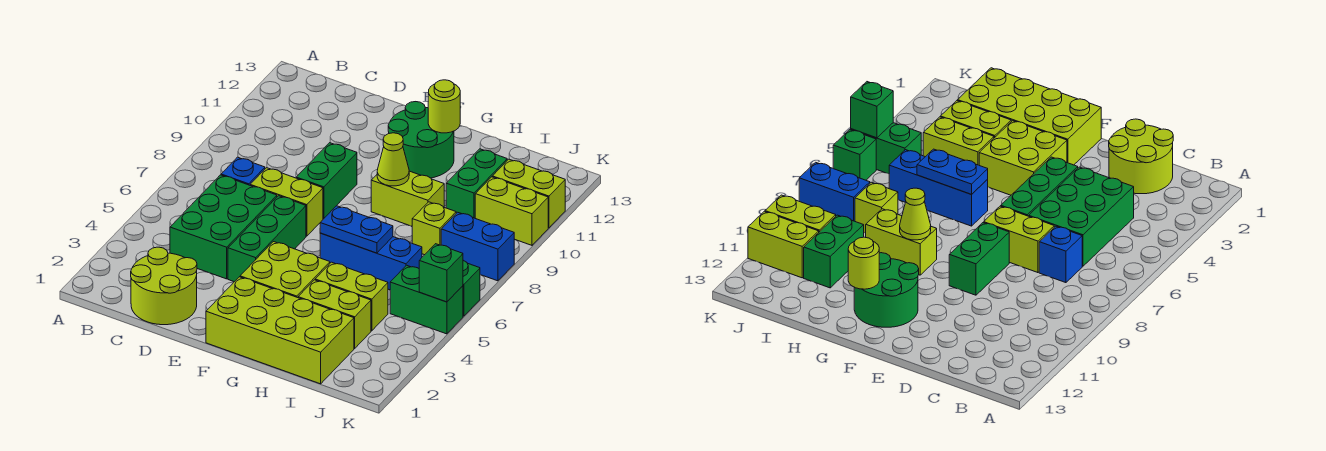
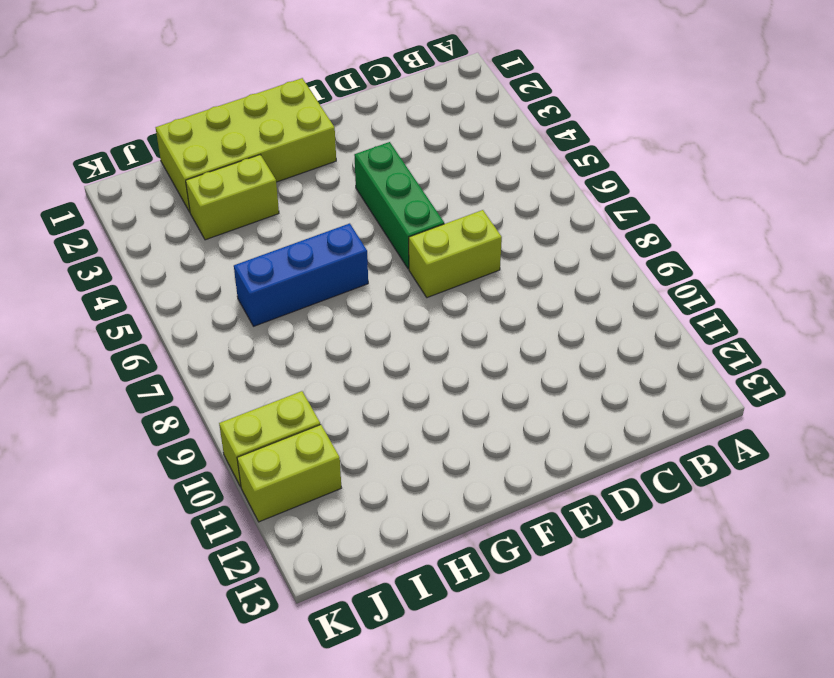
none -> lime round brick C1:D2 level 1
none -> green brick C4:D6 level 1
none -> blue brick C7 level 1

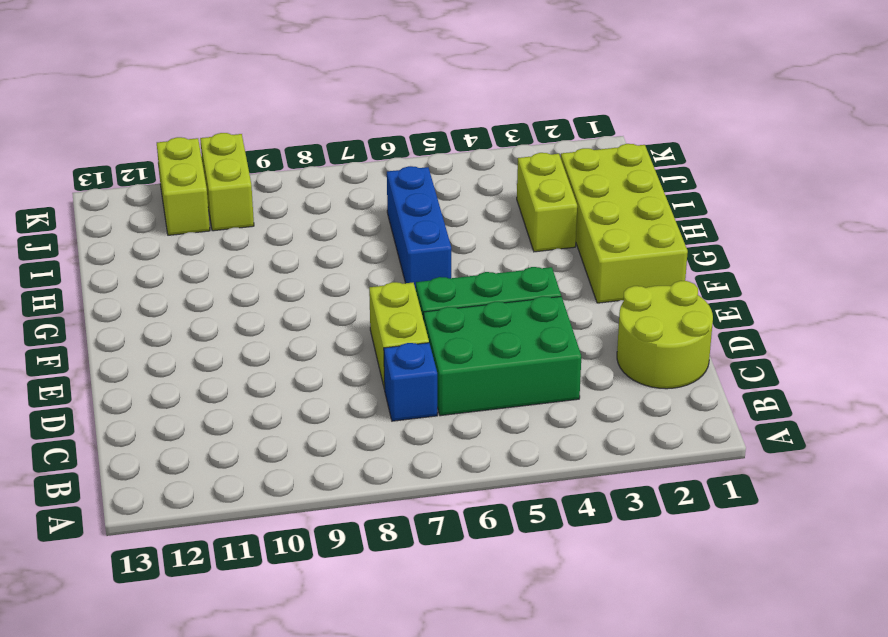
none -> green brick E8:E9 level 1
none -> lime brick F3:G4 level 1
none -> green round brick F11:G12 level 1

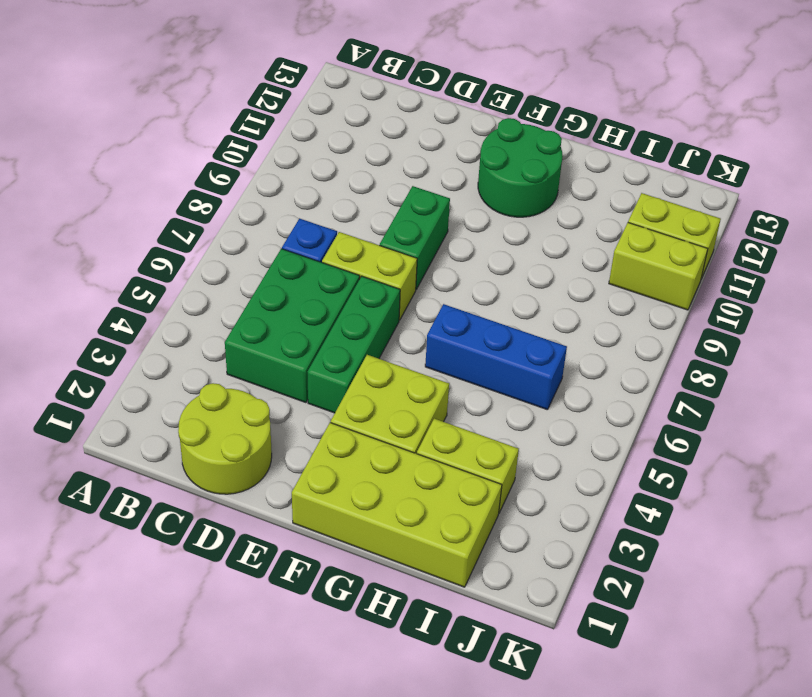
none -> lime brick G9:H9 level 1
none -> lime brick H4:I4 level 1
none -> lime brick I8 level 1

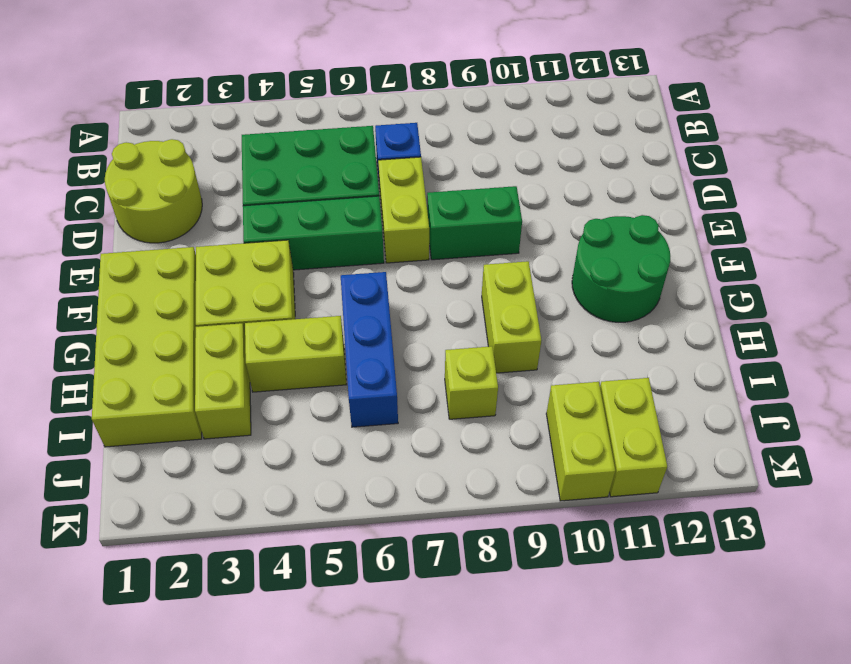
lime brick H4:H5 level 1 -> lime brick H4:I4 level 1
none -> green brick I10:I11 level 1
none -> green brick J5:K5 level 1
none -> blue brick J8:K8 level 1

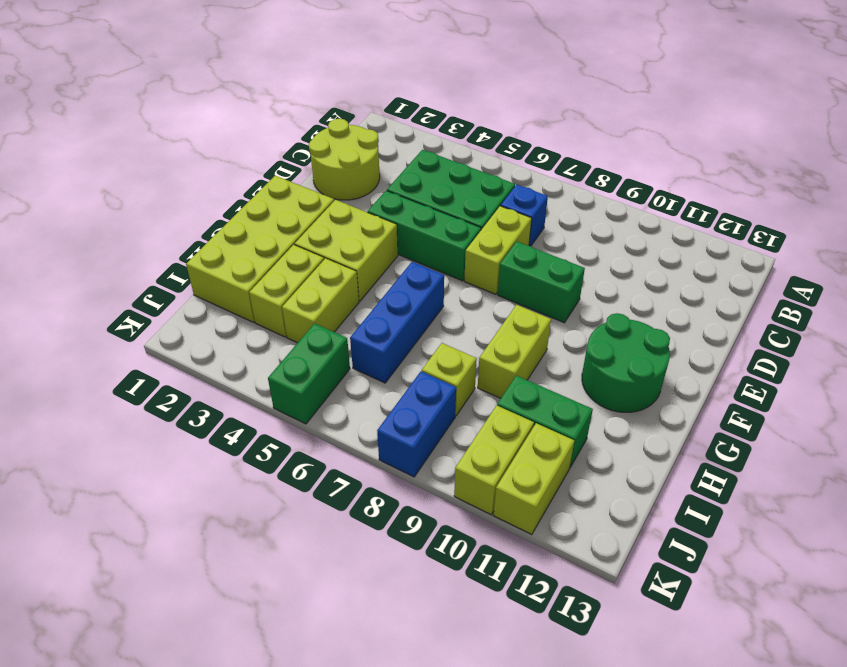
none -> green brick K6 level 1
none -> blue plate G6:H6 level 2
none -> lime cone G9 level 2

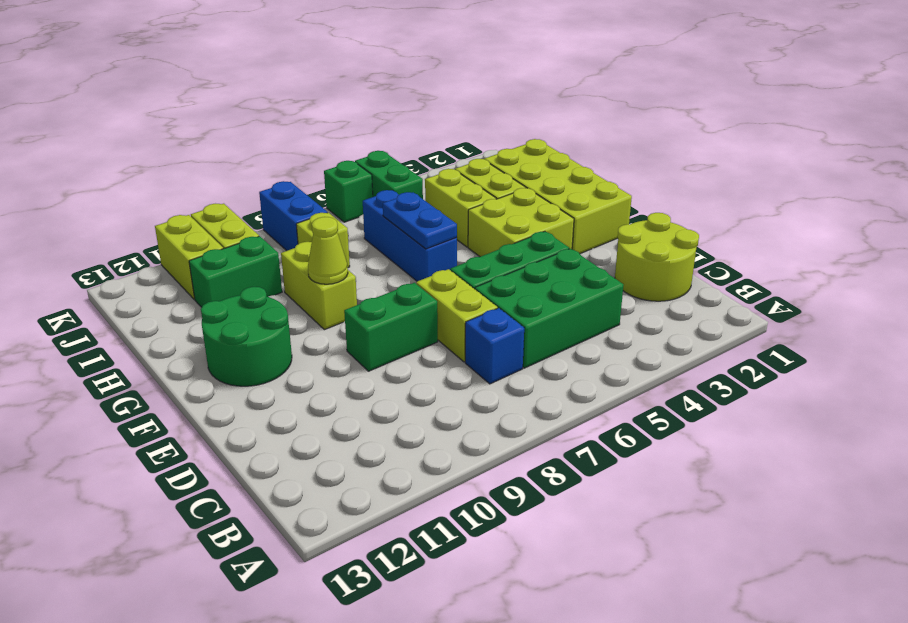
none -> lime round brick G12 level 2
none -> green brick K5 level 2

